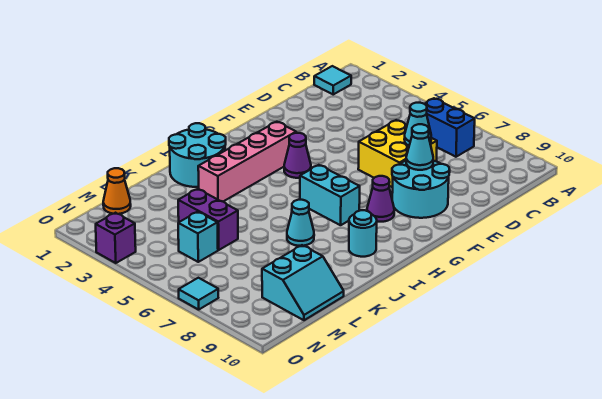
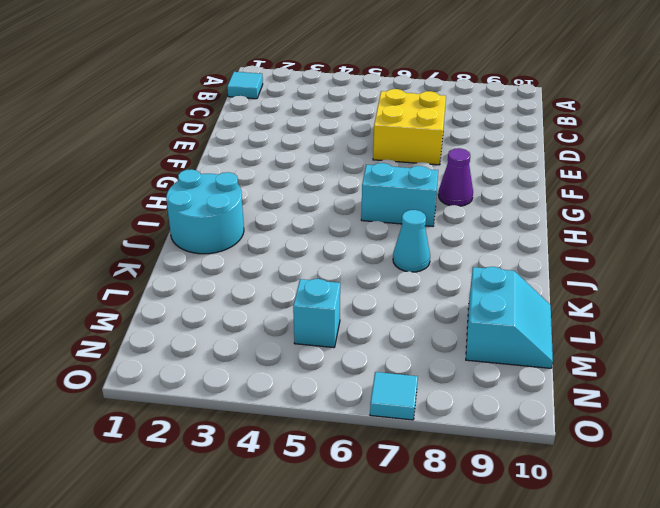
none -> blue brick B6:B7 level 1
none -> cyan round brick E8:F9 level 1
none -> pink brick G3:J3 level 1

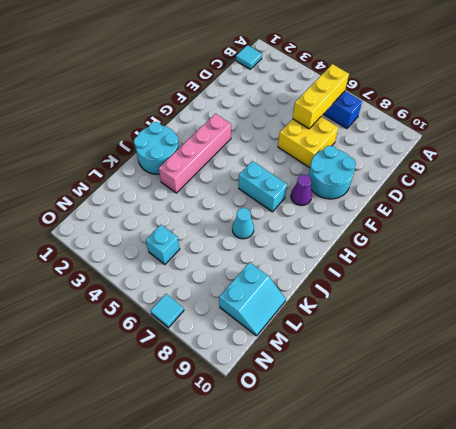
yellow brick B6:D6 level 2 -> none
none -> purple cone G4 level 1
none -> cyan round brick I9 level 1
none -> purple brick L4:L5 level 1

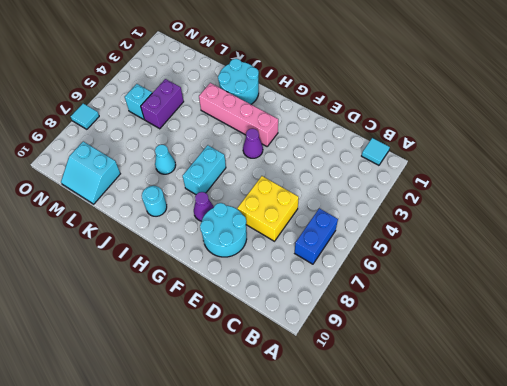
none -> orange cone M1 level 1
none -> purple brick O3 level 1
none -> cyan cone D7 level 2

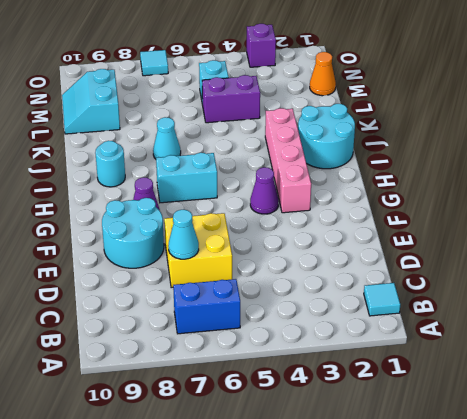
none -> cyan cone E8 level 2

